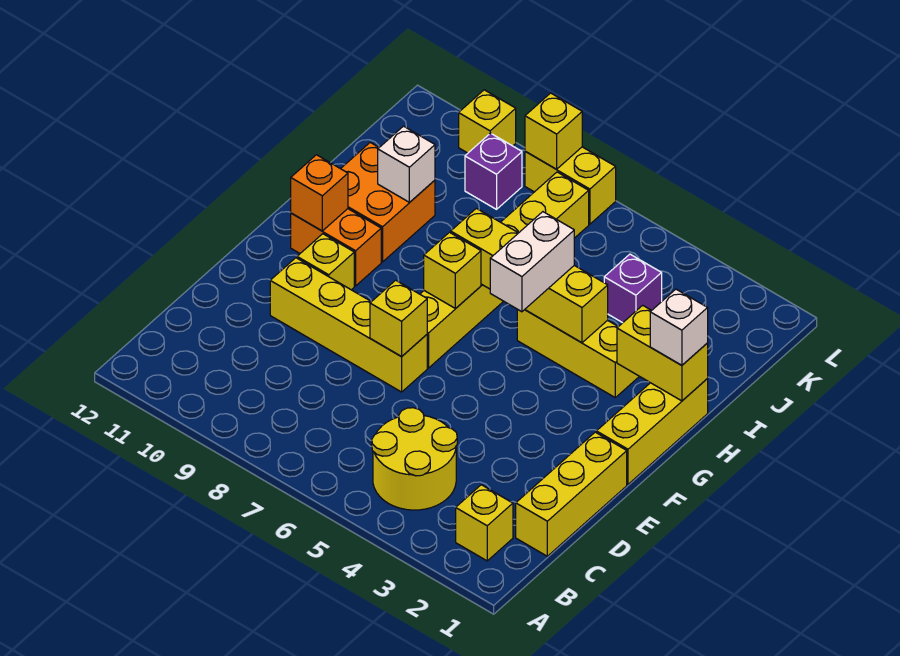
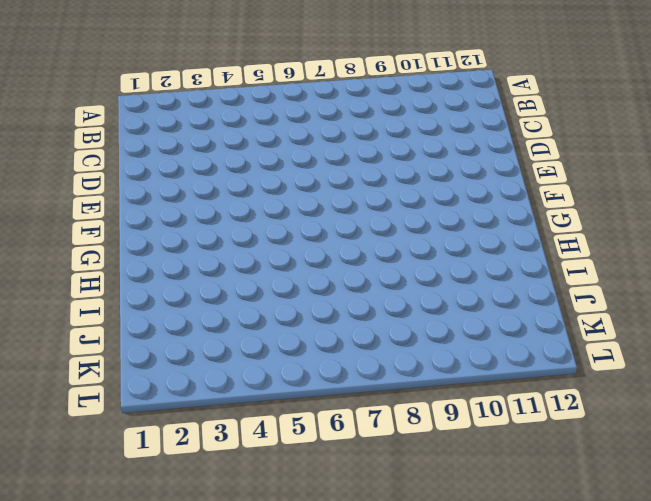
none -> yellow brick B2 level 1
none -> yellow round brick B4:C5 level 1
none -> yellow brick C1:E1 level 1

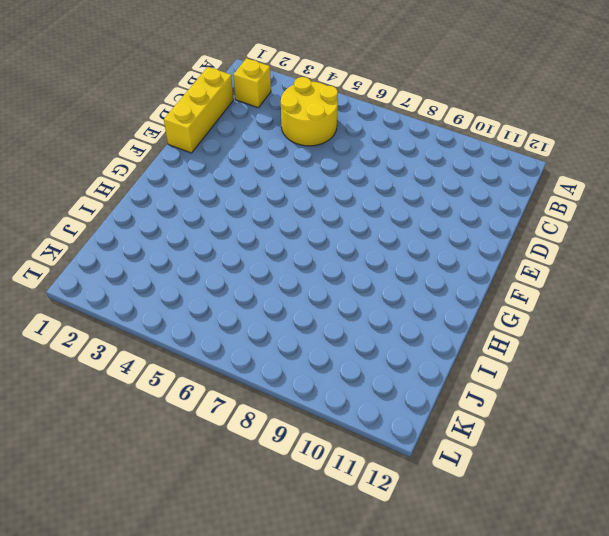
none -> yellow brick E7:E10 level 1
none -> yellow brick F1:H1 level 1
none -> yellow brick F7:K7 level 1

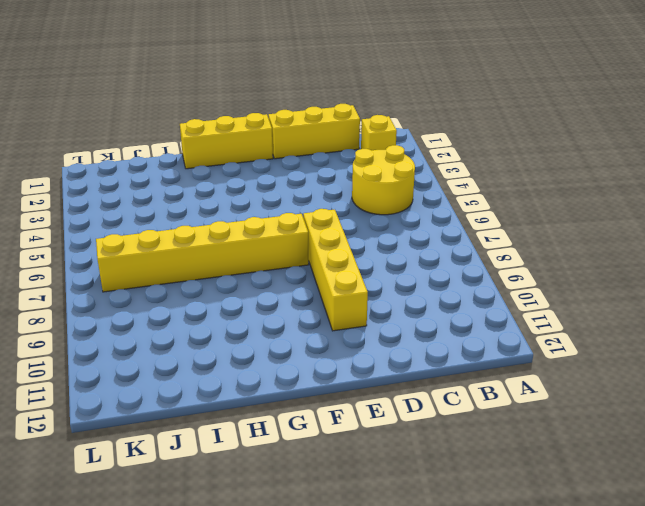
none -> yellow brick F10 level 1
none -> orange brick G10:G11 level 1
none -> yellow brick H3:H5 level 1

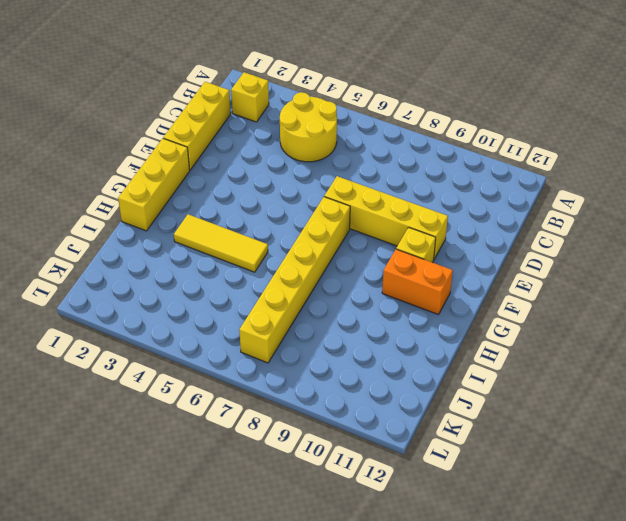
yellow tile H3:H5 level 1 -> yellow brick H3:H5 level 1
none -> orange brick H10:I11 level 1
none -> purple brick J4 level 1
none -> purple brick K9 level 1

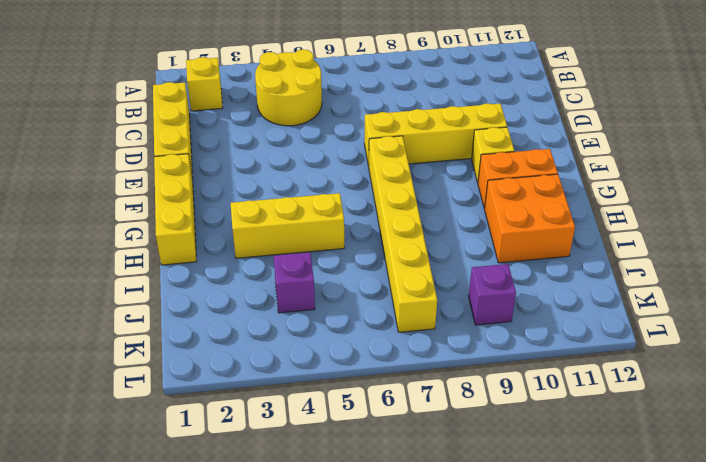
none -> yellow brick L7:L8 level 1
none -> yellow brick L10 level 1
none -> yellow brick E7 level 2

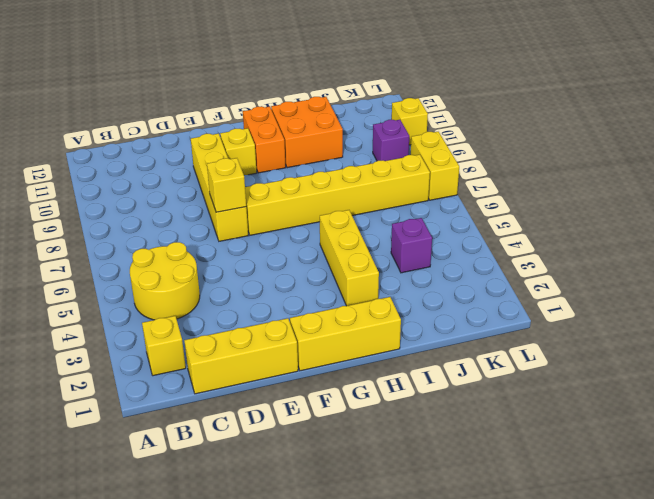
none -> yellow brick G7 level 2
none -> orange brick G11 level 2
none -> yellow brick H1:H2 level 2

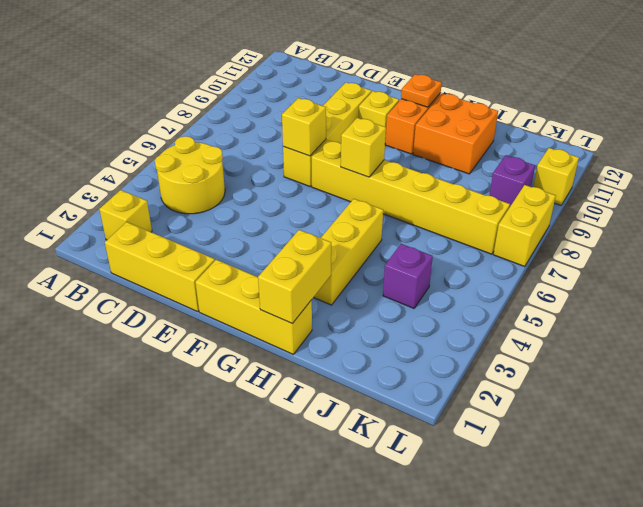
orange plate G11 level 2 -> orange brick G11 level 2
none -> yellow brick H4:H7 level 2
none -> white brick I10 level 2
none -> yellow brick L8 level 2

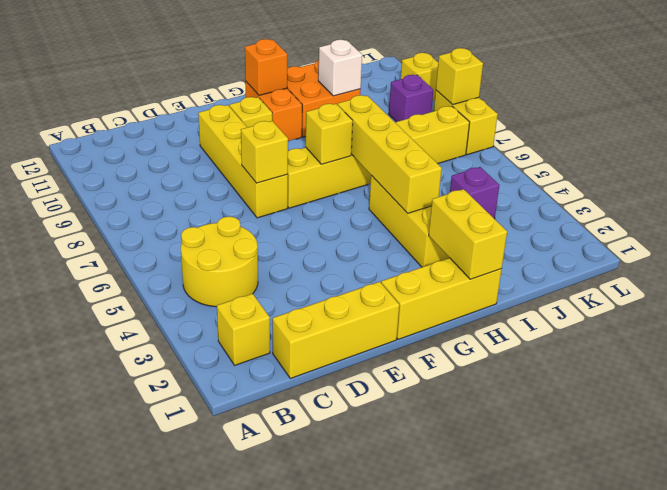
none -> white brick G5:H5 level 3
none -> white brick H1 level 3

